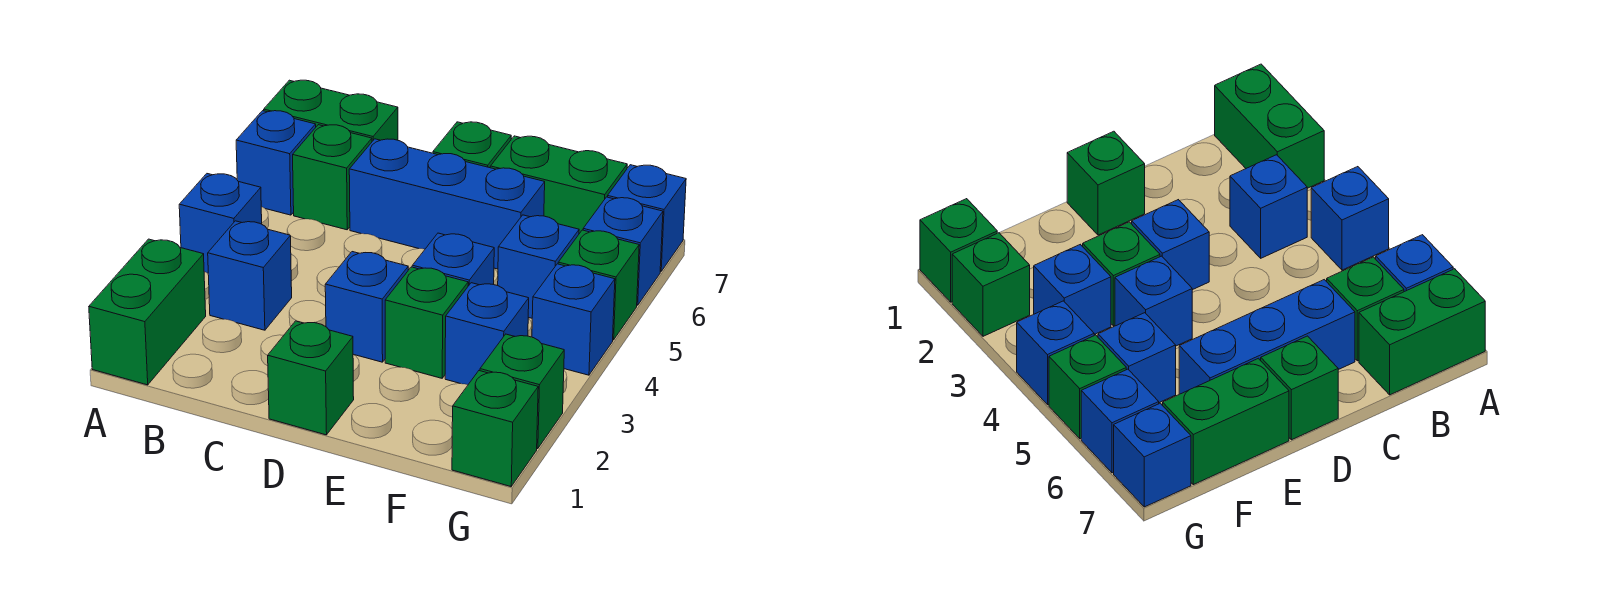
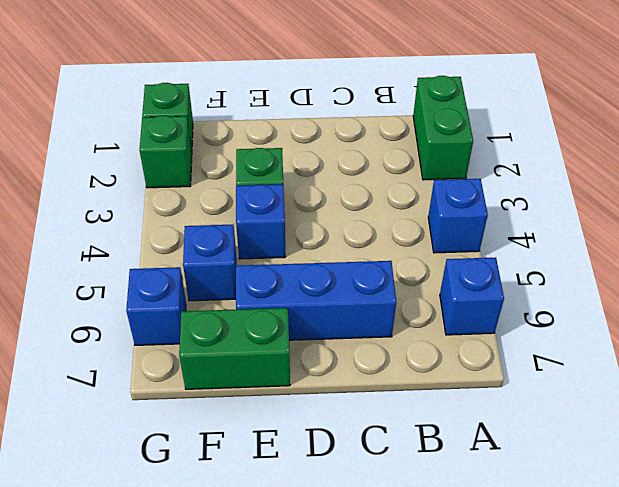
none -> green brick A7:B7 level 1
none -> blue brick B3 level 1
none -> green brick B6 level 1

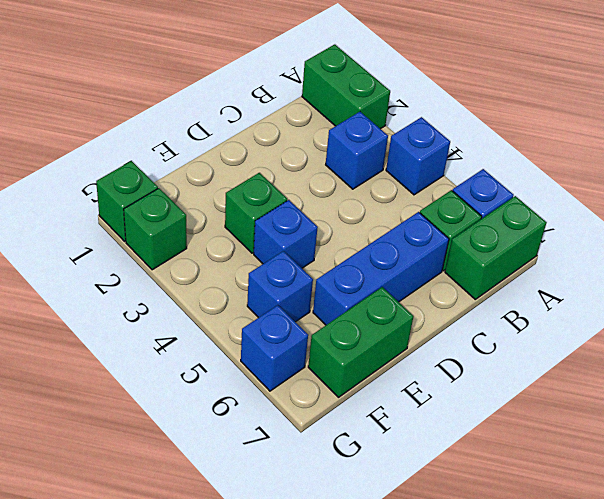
none -> green brick D1 level 1
none -> blue brick D3 level 1
none -> green brick D7 level 1

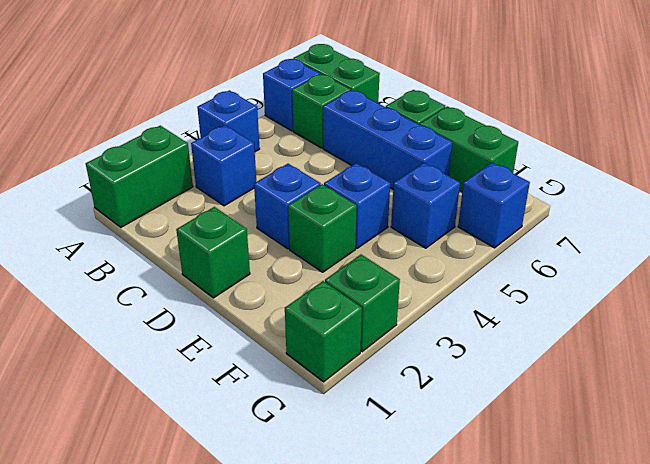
none -> blue brick F3 level 1
none -> blue brick G4 level 1
none -> green brick G5 level 1

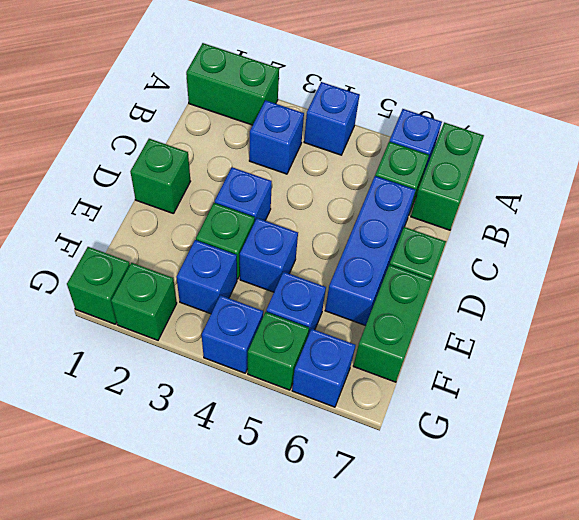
none -> blue brick G7 level 1

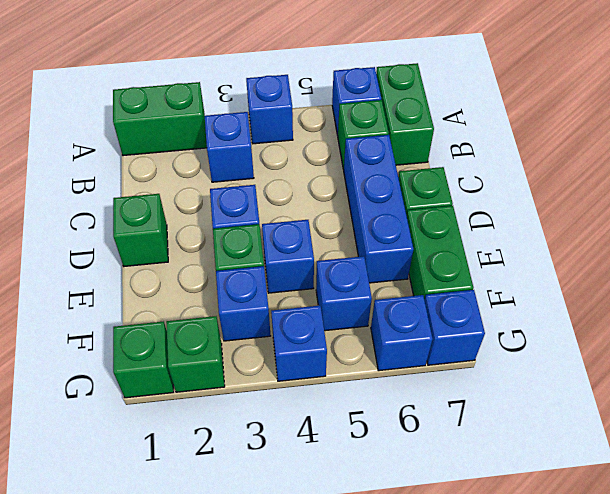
none -> green brick G5 level 1

